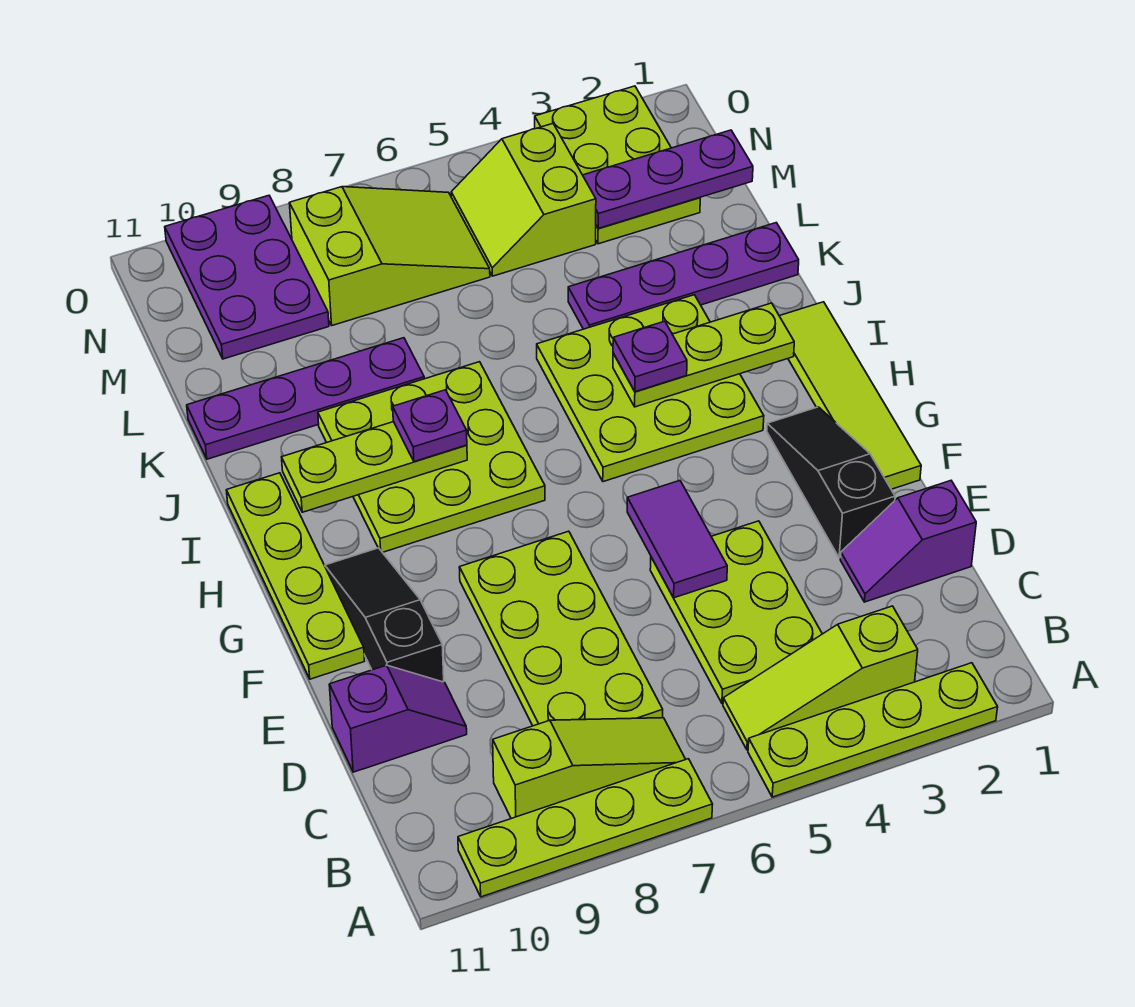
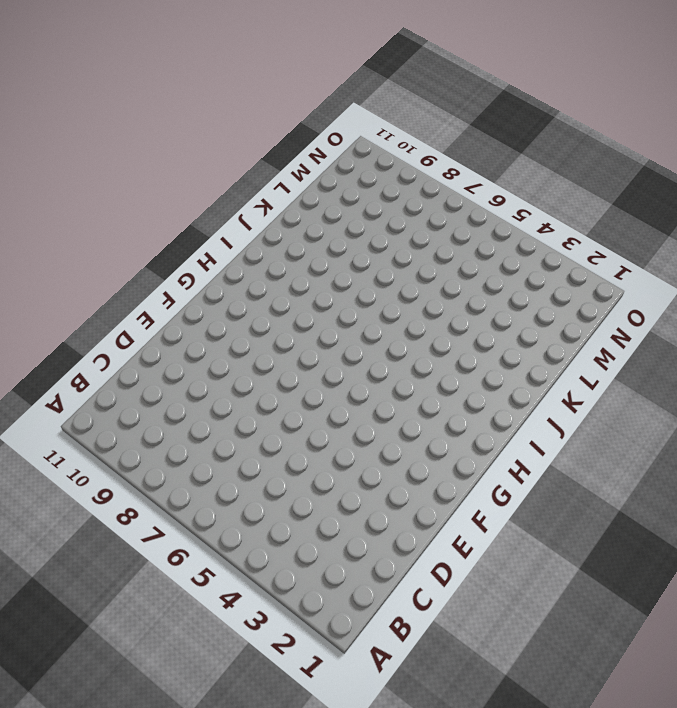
none -> lime plate A2:A5 level 1
none -> lime plate A7:A10 level 1
none -> lime slope B3:B5 level 1 top 3

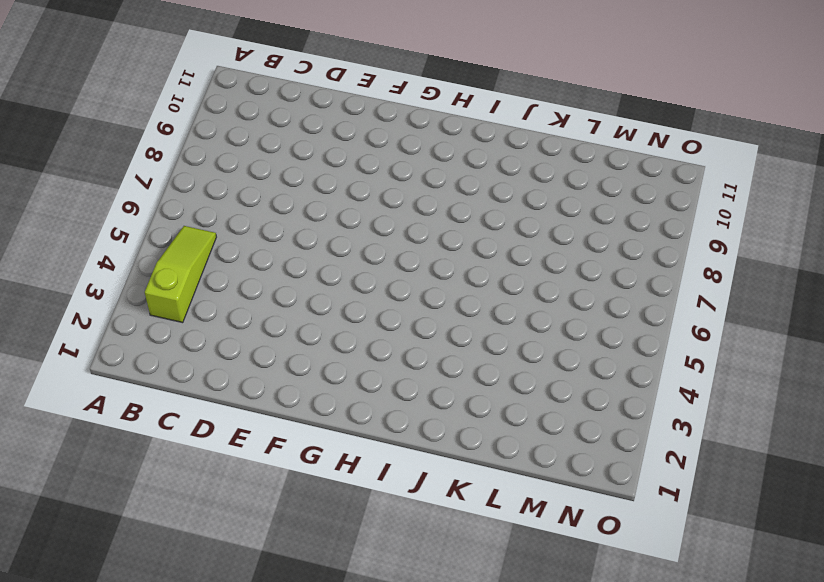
none -> lime plate A2:A5 level 1
none -> lime plate A7:A10 level 1
none -> lime slope B7:B9 level 1 top 9

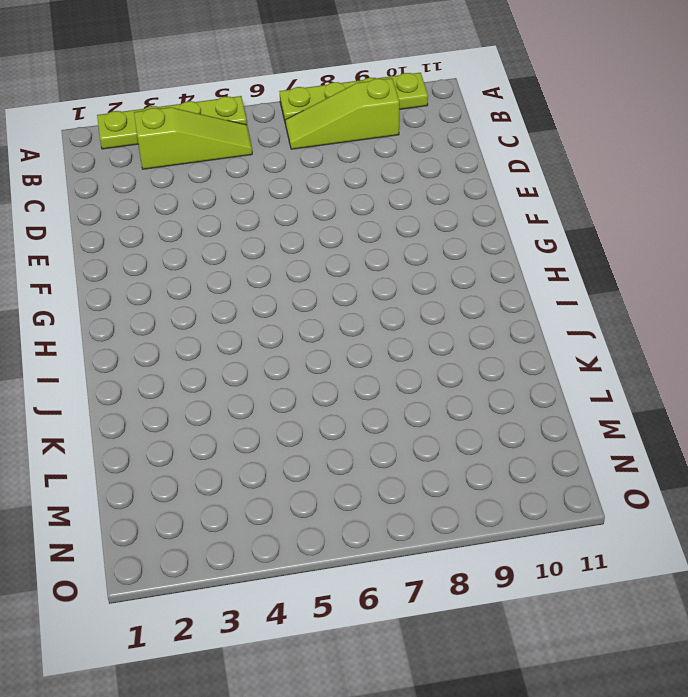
none -> lime plate C4:E5 level 1
none -> lime plate C7:F8 level 1
none -> purple slope D1:D2 level 1 top 1

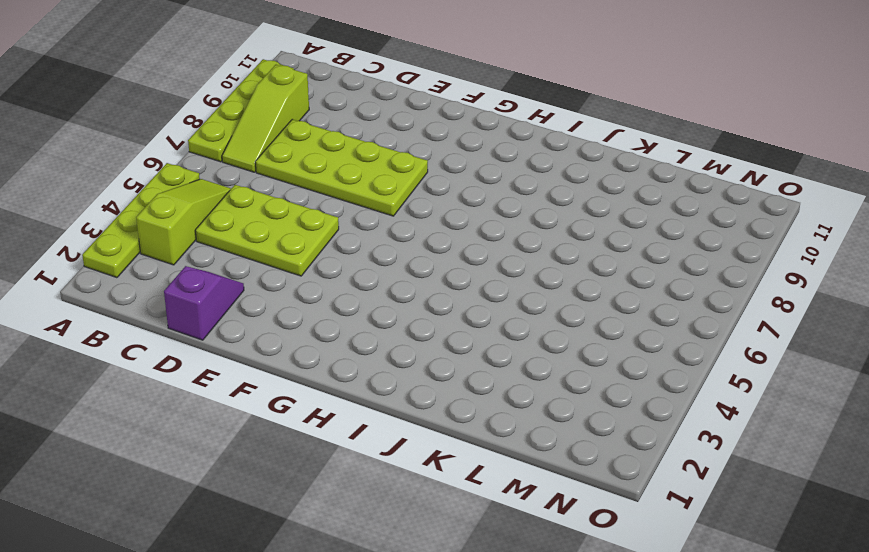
none -> purple slope D10:D11 level 1 top 11
none -> black slope E2:G2 level 1 top E
none -> black slope E10:G10 level 1 top E

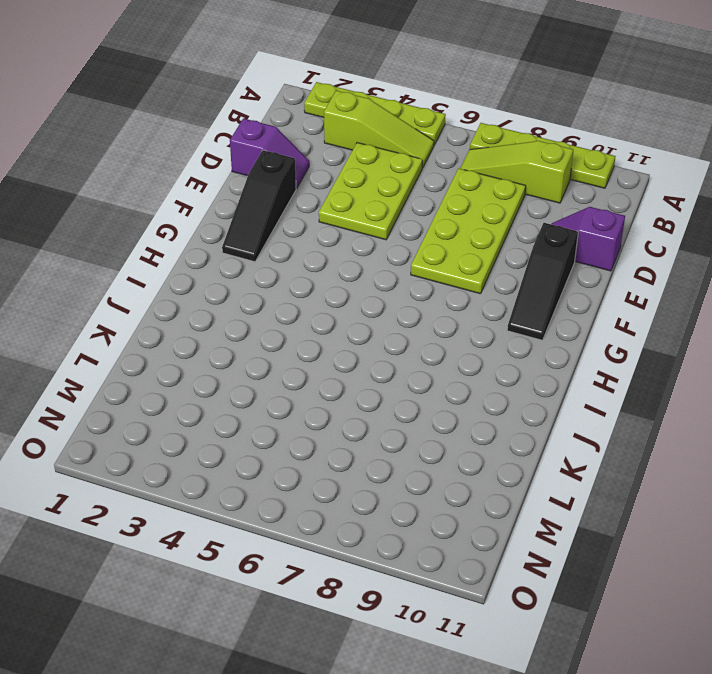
none -> lime tile F1:I1 level 1
none -> lime plate F11:I11 level 1
none -> lime plate H3:J5 level 1

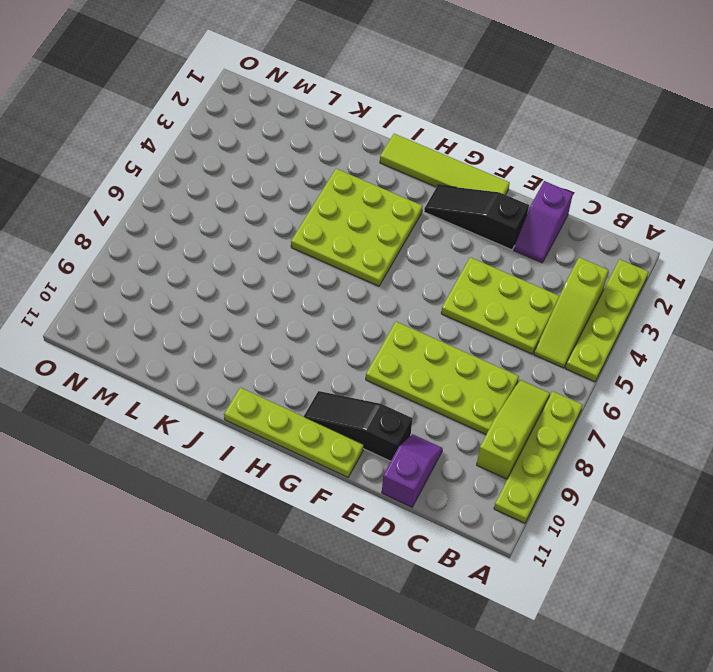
none -> lime plate H7:J9 level 1
none -> purple plate K1:K4 level 1
none -> purple plate K8:K11 level 1

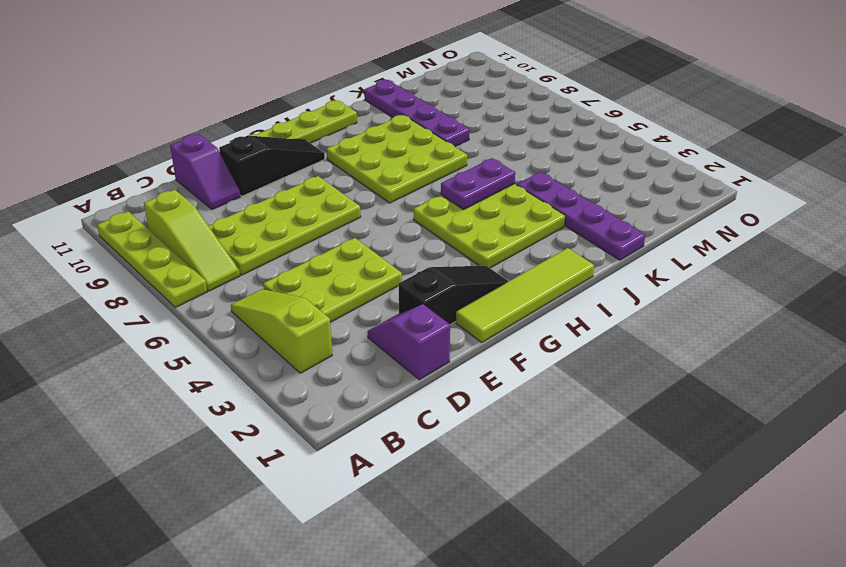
purple plate I5:J5 level 2 -> none
none -> lime plate A2:A5 level 1
none -> lime plate M2:O3 level 1
none -> lime slope M4:N5 level 1 top 4

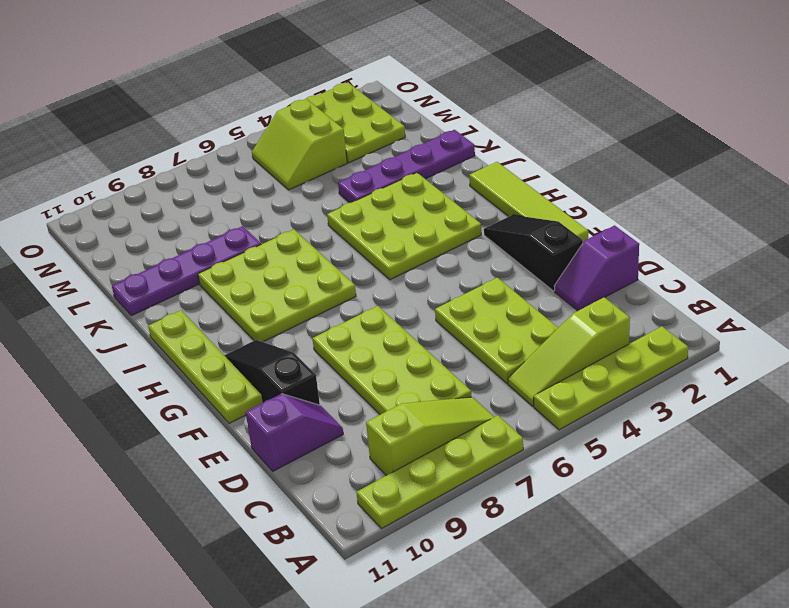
none -> lime slope M6:N8 level 1 top 8
none -> purple plate M9:O10 level 1
none -> purple tile E5:F5 level 2

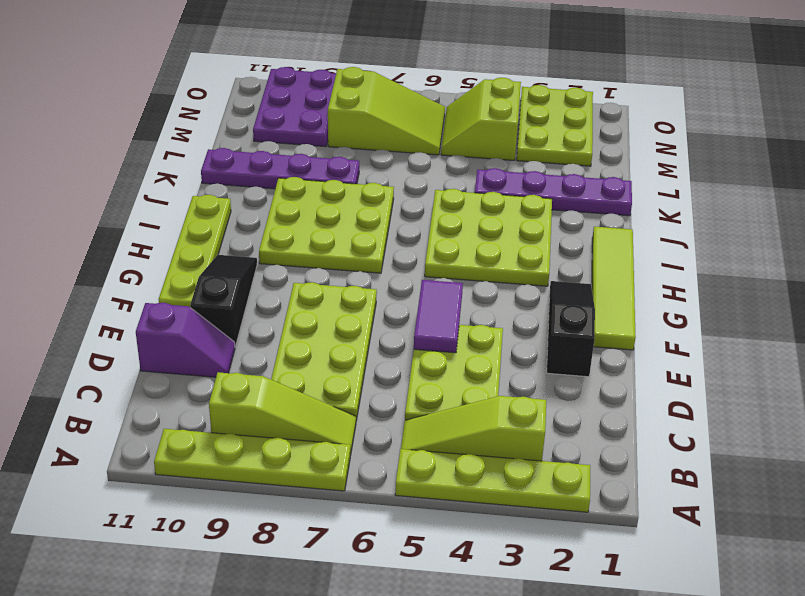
none -> purple slope D1:D2 level 1 top 1
none -> lime plate I2:I4 level 2
none -> lime plate I8:I10 level 2

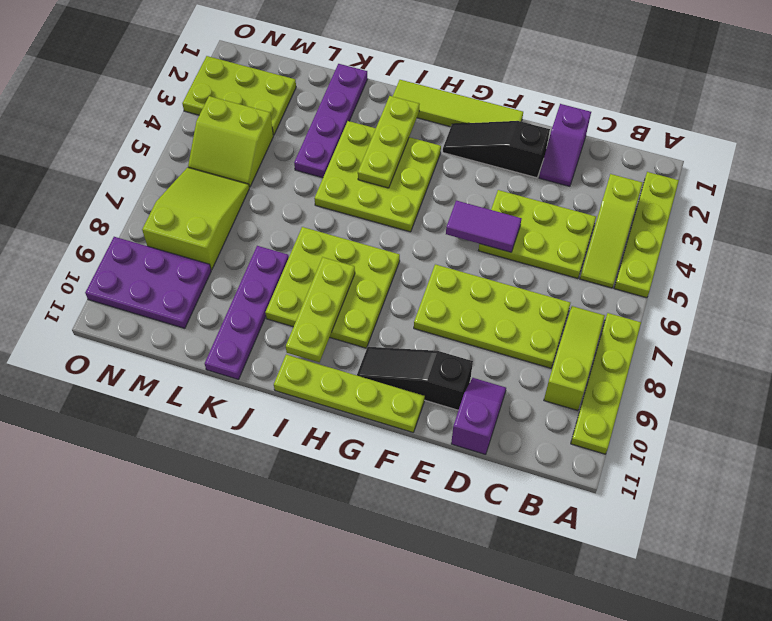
none -> purple plate M1:M3 level 2
none -> purple plate I4 level 3
none -> purple plate I8 level 3

